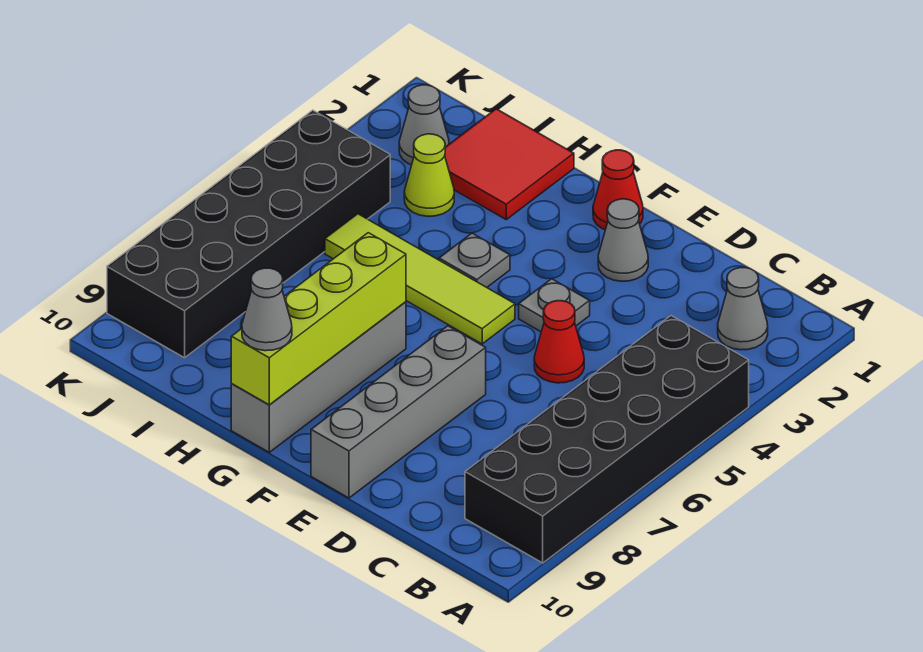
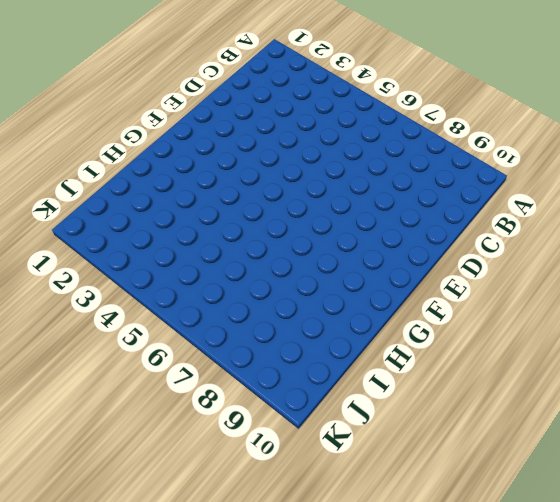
none -> black brick A4:B9 level 1
none -> grey cone B2 level 1
none -> red cone D5 level 1

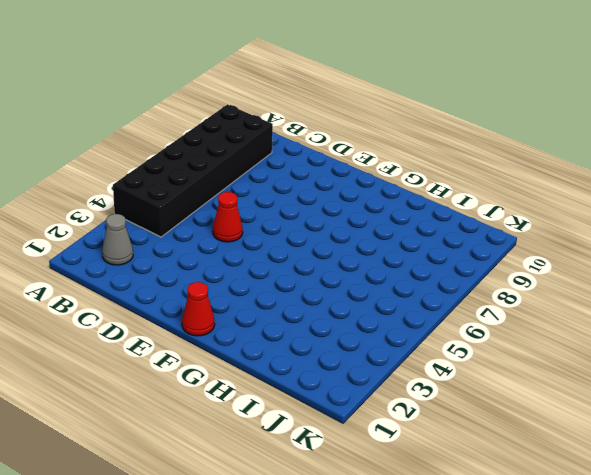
none -> grey cone E2 level 1
none -> grey plate E4 level 1
none -> grey brick E7:E10 level 1

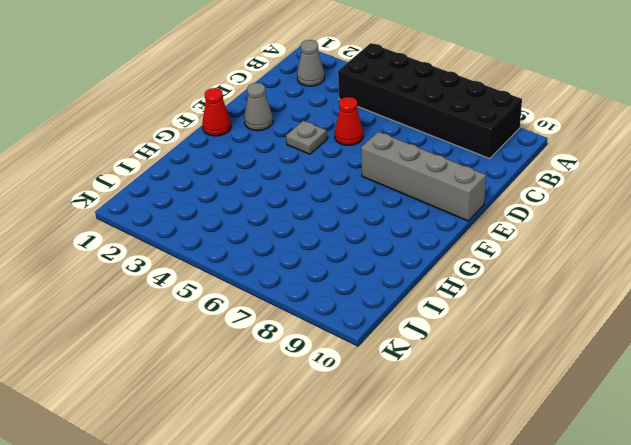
none -> lime tile F5:I5 level 1
none -> grey plate G4 level 1
none -> grey brick G7:G10 level 1

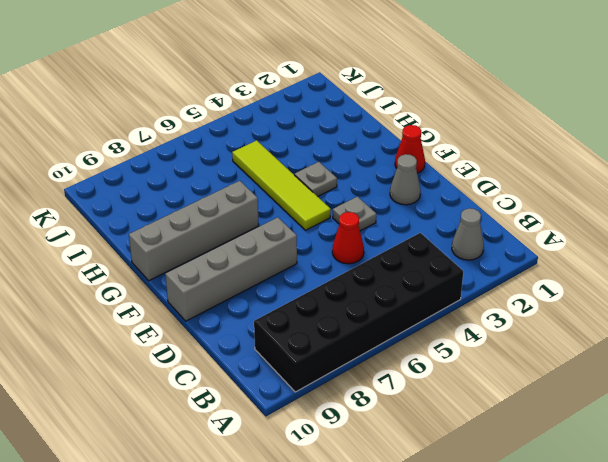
none -> red tile H1:I2 level 1
none -> lime cone I3 level 1
none -> grey cone J2 level 1

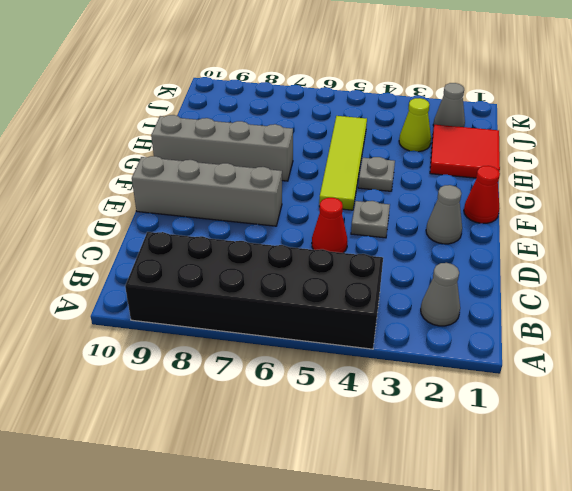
none -> black brick J4:K9 level 1
none -> lime brick G7:G10 level 2
none -> grey cone G10 level 3

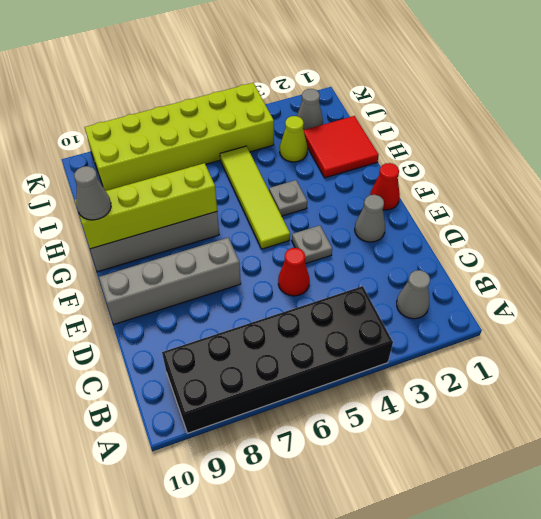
lime brick J4:K9 level 1 -> black brick J4:K9 level 1

